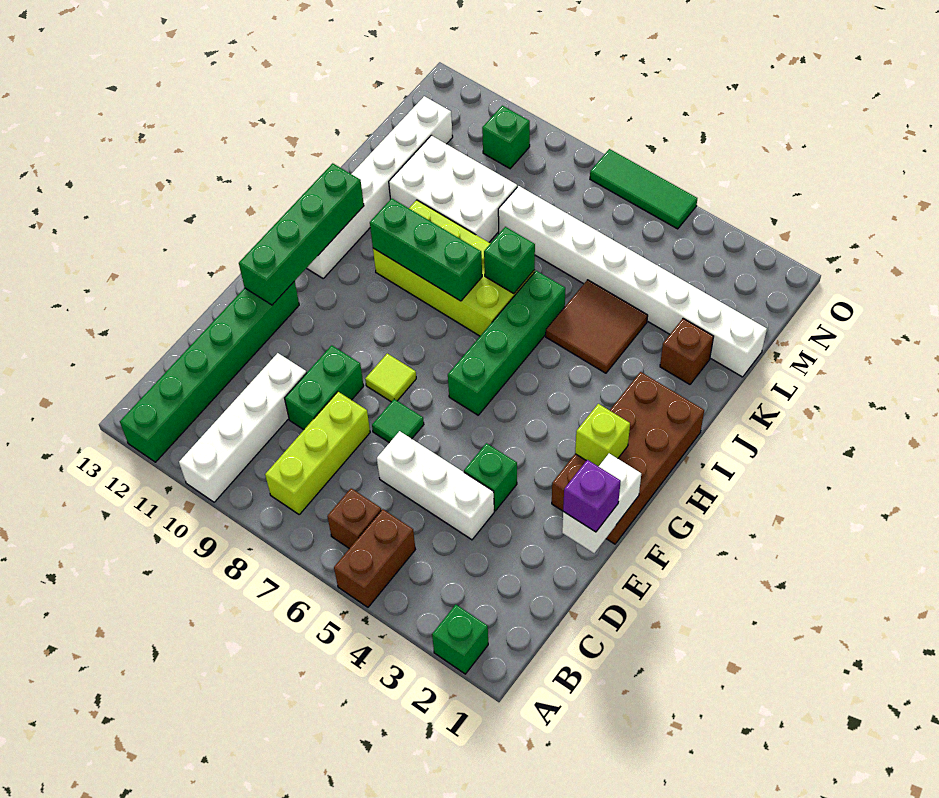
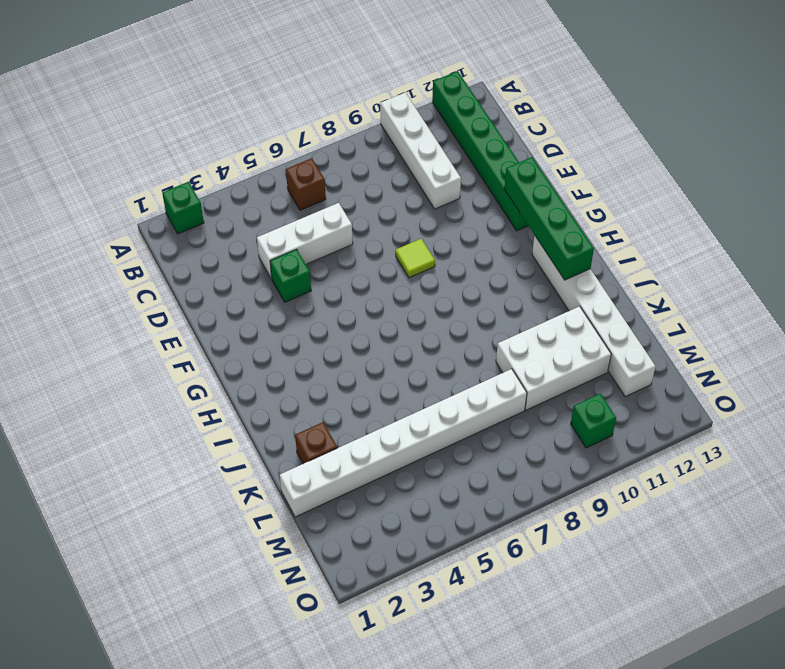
none -> brown brick A5:B5 level 1
none -> lime brick B8:D8 level 1
none -> green brick D9:E9 level 1

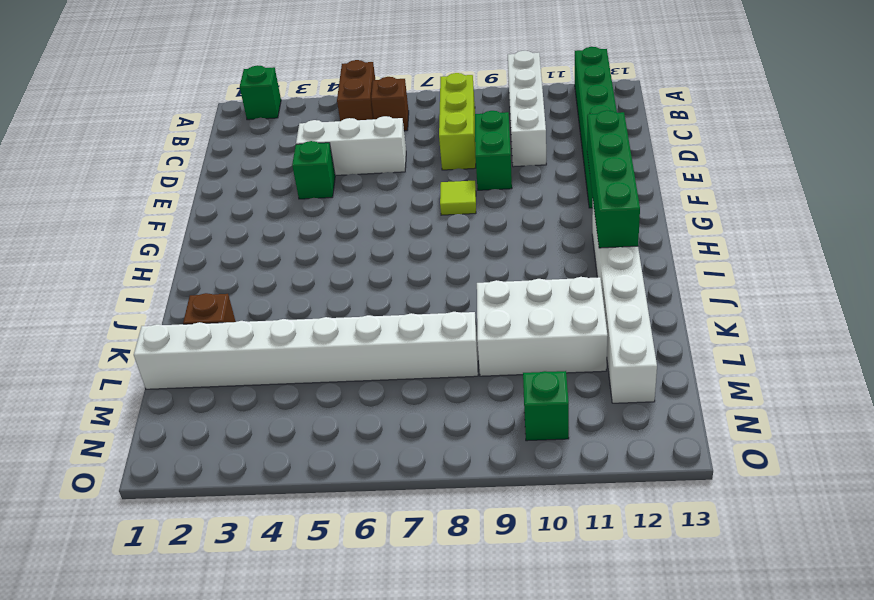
none -> green tile E7 level 1
none -> brown brick F1:I2 level 1
none -> green brick G6:J6 level 1

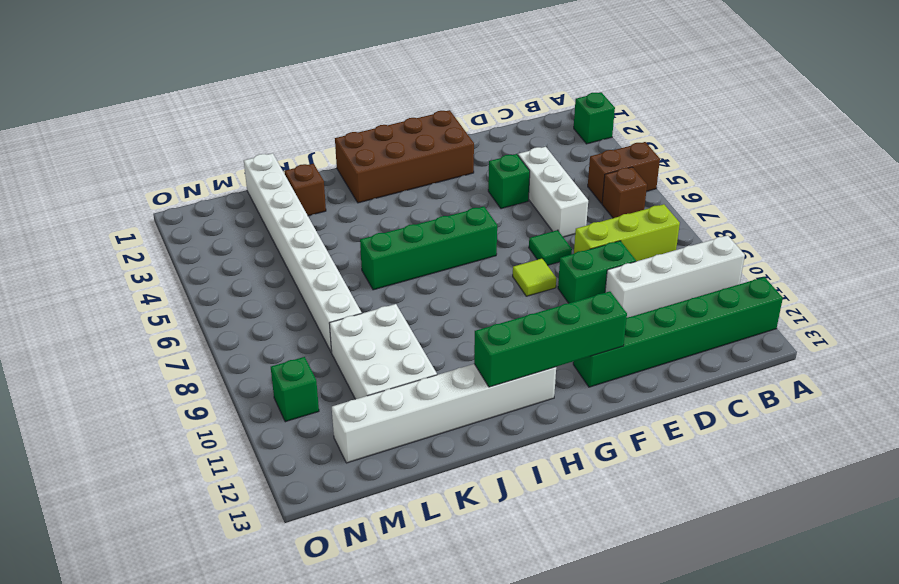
none -> lime brick I7:J10 level 1
none -> brown tile J4:K5 level 1
none -> green tile O5:O7 level 1

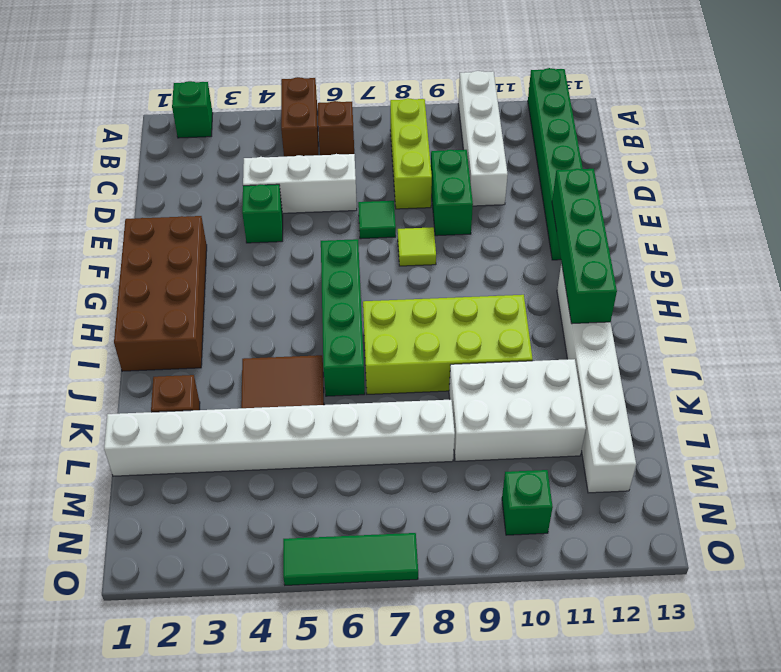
none -> white brick E1:F1 level 2
none -> lime brick G2 level 2
none -> green brick I8:I10 level 2

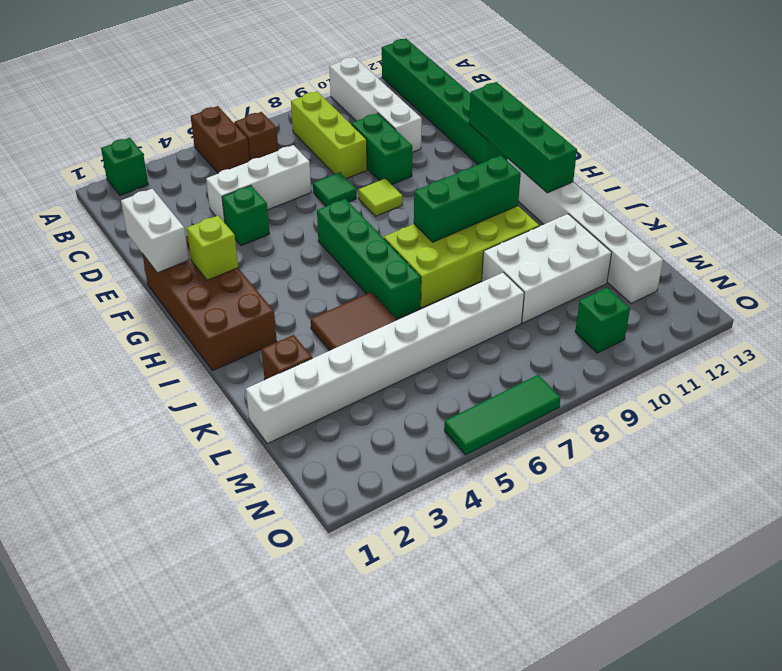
none -> green brick J7 level 2
none -> purple brick E1 level 3

